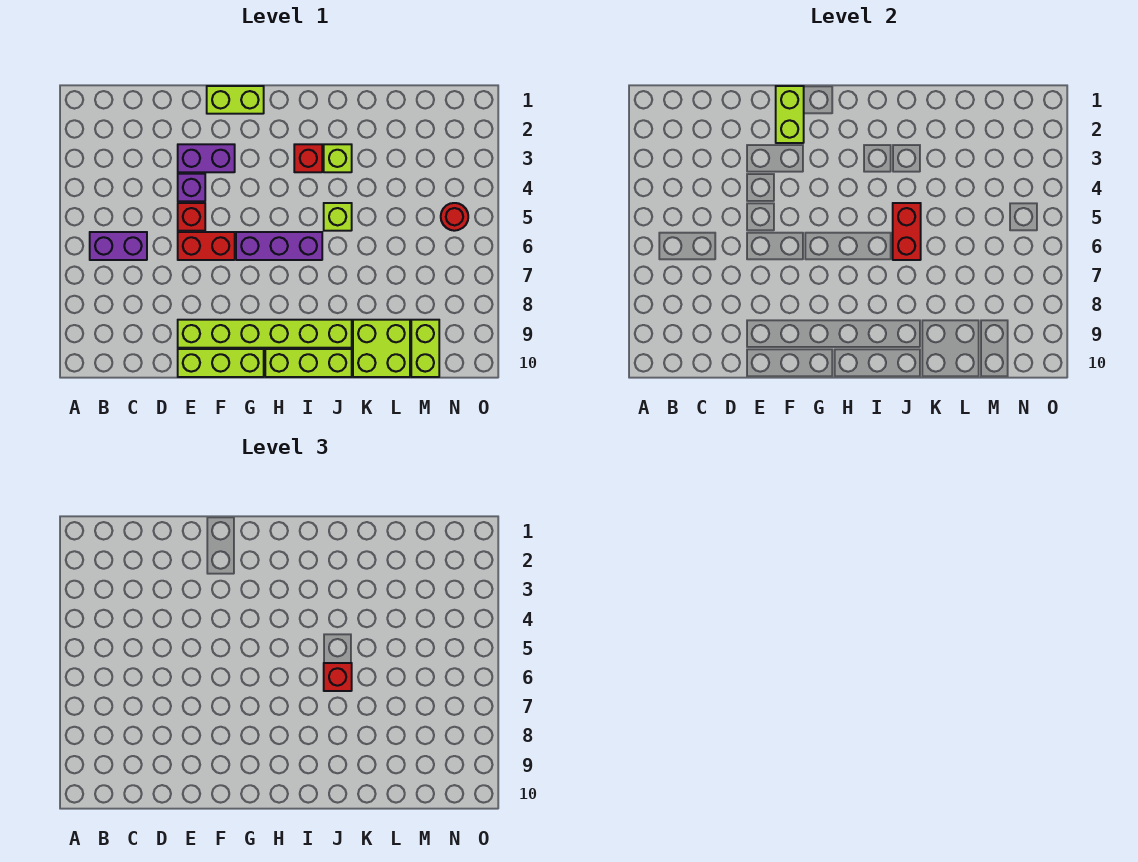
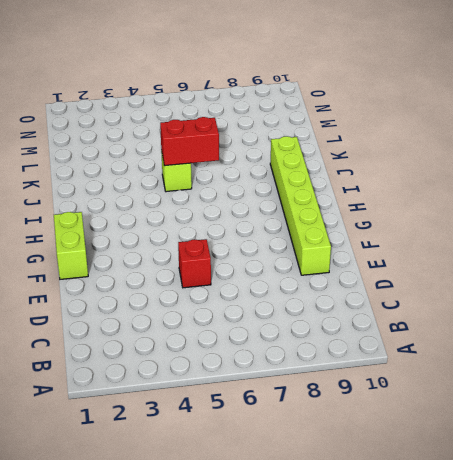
none -> purple brick B6:C6 level 1
none -> purple brick E3:F3 level 1
none -> purple brick E4 level 1

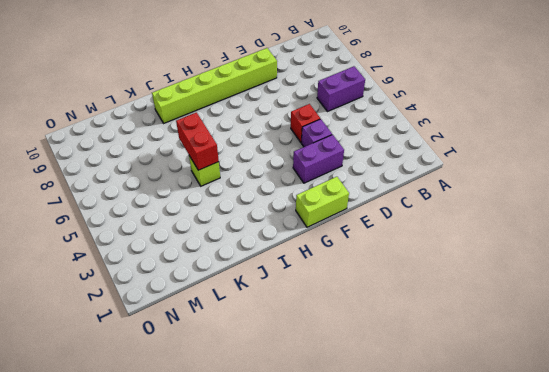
none -> red brick E6:F6 level 1
none -> lime brick E10:G10 level 1
none -> purple brick G6:I6 level 1

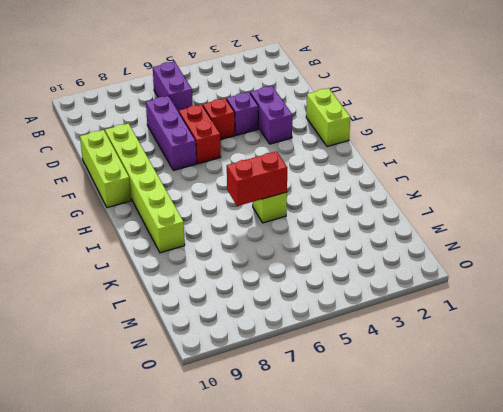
purple brick D7:F7 level 1 -> purple brick G6:I6 level 1
none -> lime brick H10:J10 level 1
none -> red brick I3 level 1
none -> lime brick J3 level 1

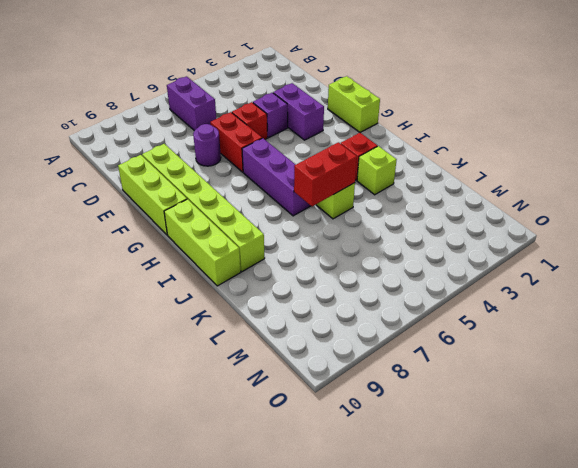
purple round brick E7 level 1 -> none
none -> lime brick K9:L10 level 1
none -> lime brick M9:M10 level 1
none -> red round brick N5 level 1

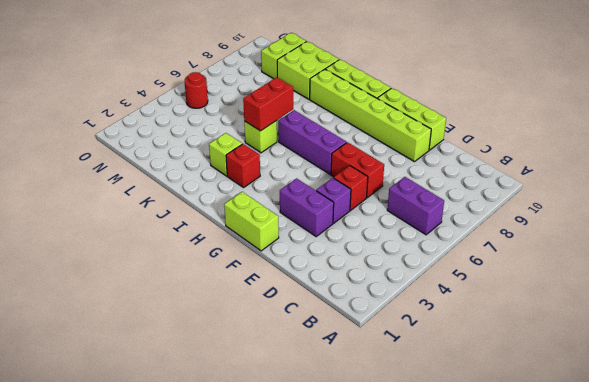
none -> lime brick F1:F2 level 2
none -> red brick J6 level 3

